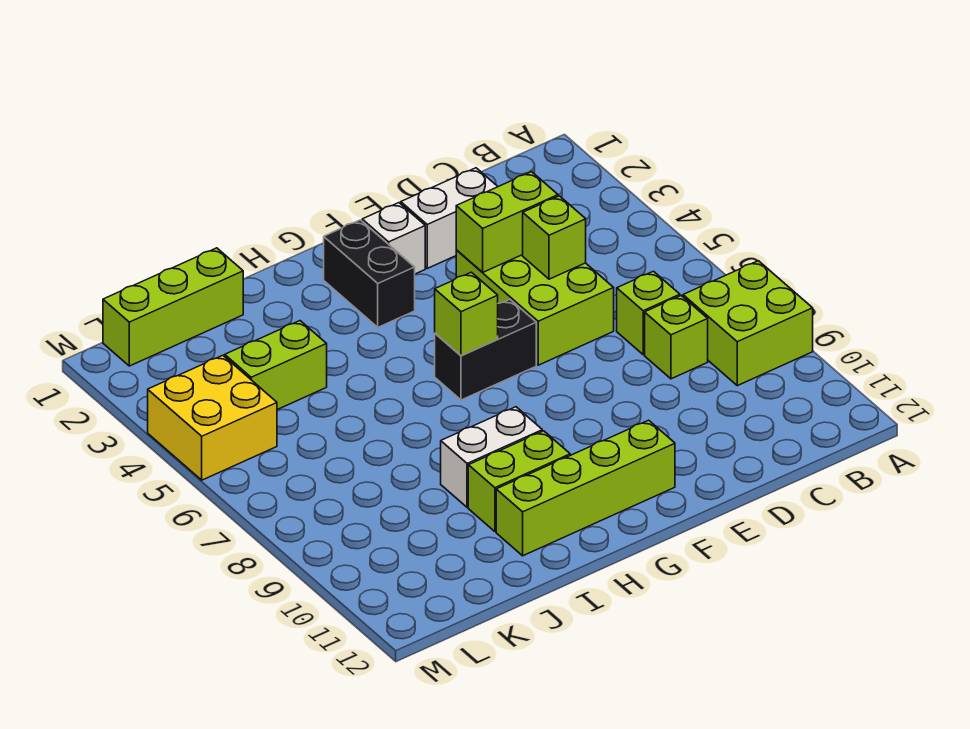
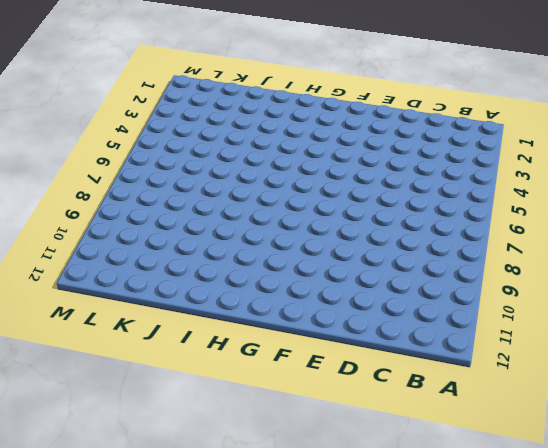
none -> lime brick A8:B9 level 1
none -> lime brick C7 level 1
none -> lime brick C8 level 1

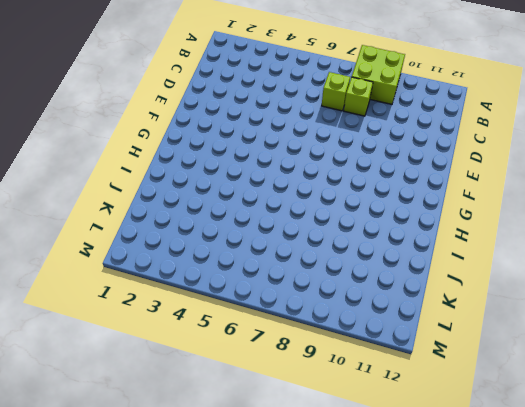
none -> white brick D2:E2 level 1
none -> lime brick D4:E6 level 1
none -> white brick F2 level 1

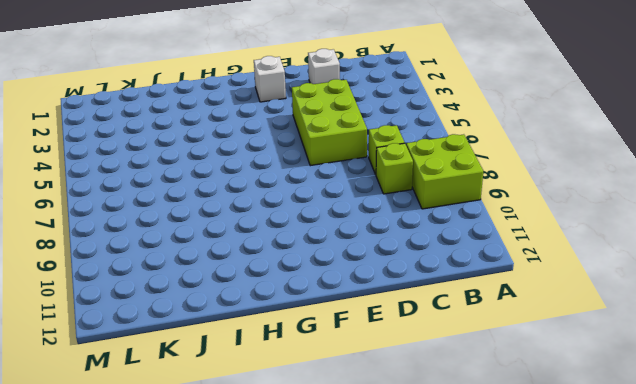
white brick D2 level 1 -> white brick D2:E2 level 1
none -> black brick F6:G6 level 1
none -> lime brick F11:I11 level 1
none -> black brick G2:G3 level 1

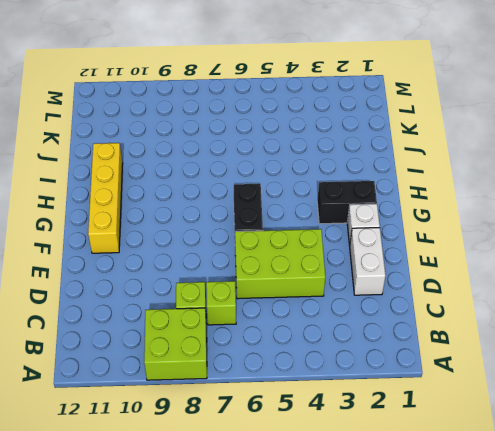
yellow brick F11:I11 level 1 -> lime brick F11:I11 level 1
none -> white brick H9:I9 level 1
none -> lime brick H10:I10 level 1
none -> lime brick J1:L1 level 1

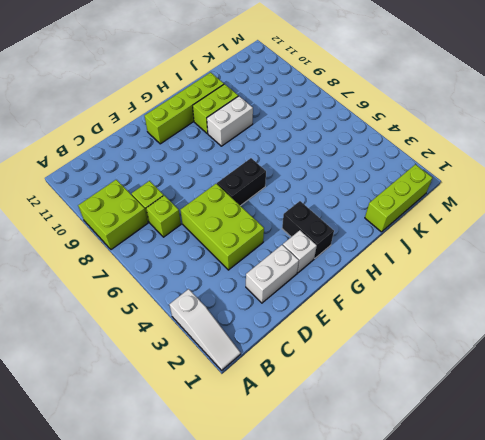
white slope A1:A3 level 1 top 3 -> none
none -> lime brick J4:K4 level 1
none -> yellow brick L4:M5 level 1
none -> lime brick D4:E4 level 2

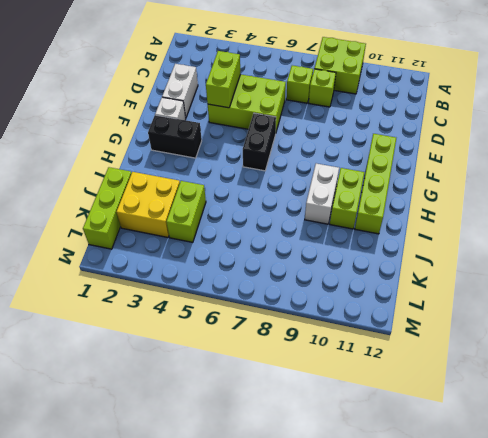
yellow brick J2:K3 level 1 -> yellow brick L4:M5 level 1
none -> lime brick D5 level 2
none -> lime brick G6 level 2

